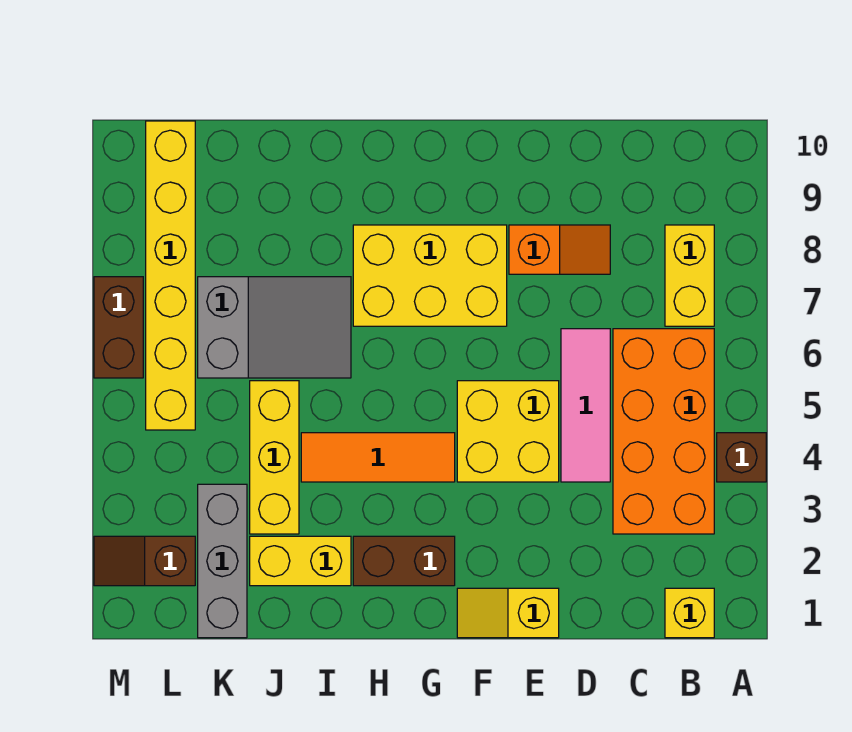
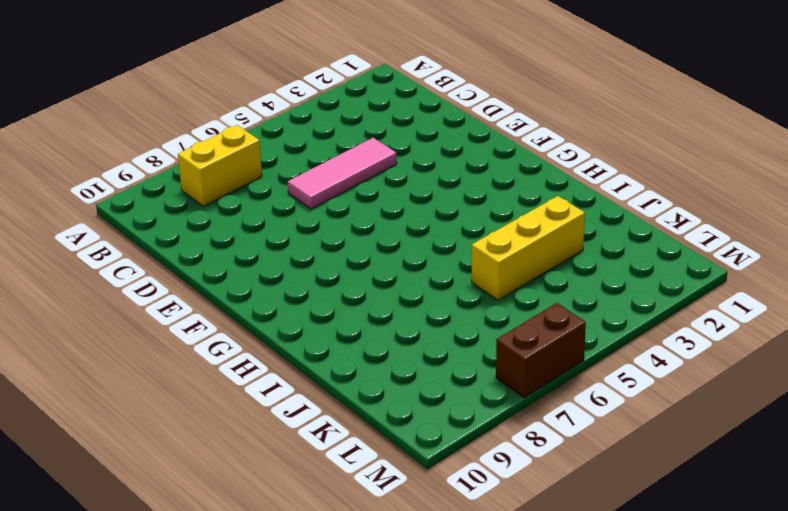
none -> brown brick A4 level 1
none -> yellow brick B1 level 1
none -> orange brick B3:C6 level 1

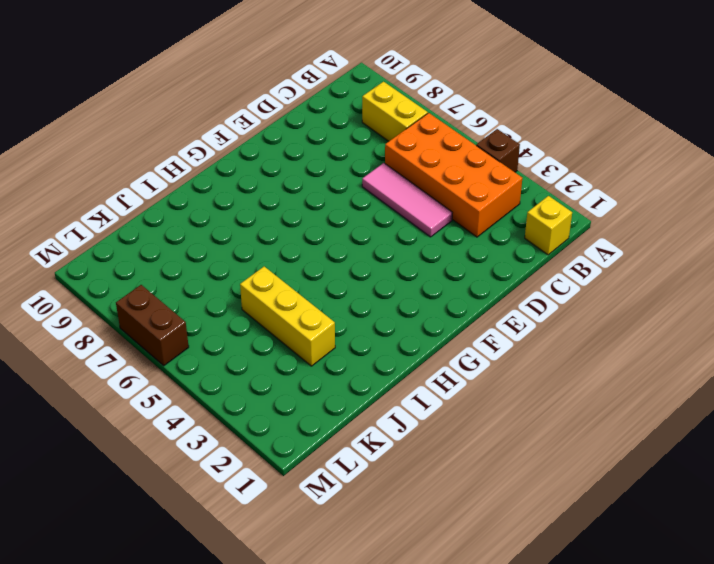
none -> orange slope D8:E8 level 1 top E
none -> yellow slope E1:F1 level 1 top E
none -> yellow brick E4:F5 level 1

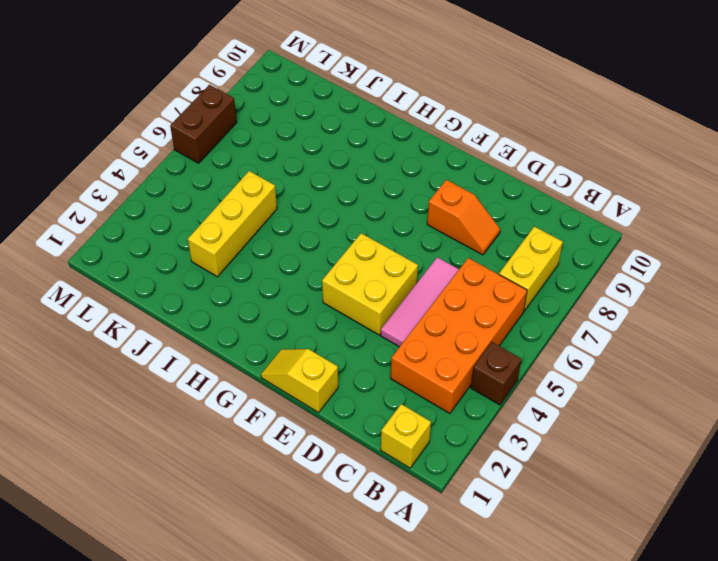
none -> yellow brick F7:H8 level 1
none -> brown brick G2:H2 level 1
none -> orange tile G4:I4 level 1

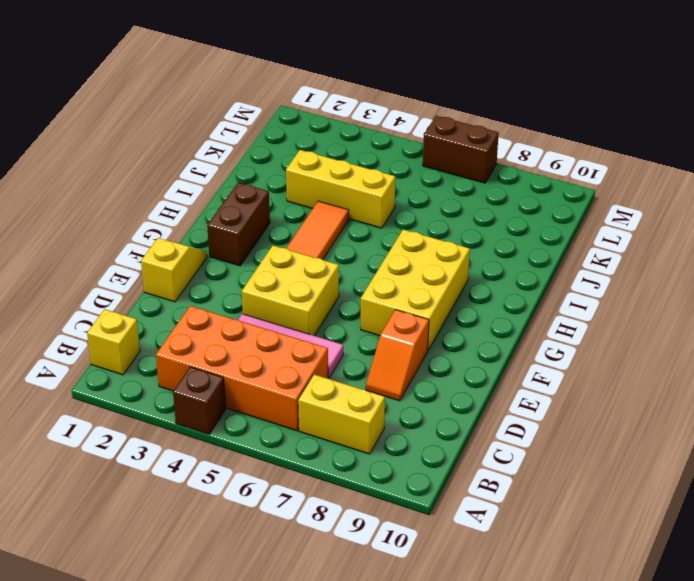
none -> yellow brick I2:J2 level 1
none -> grey slope I6:K7 level 1 top K
none -> grey brick K1:K3 level 1

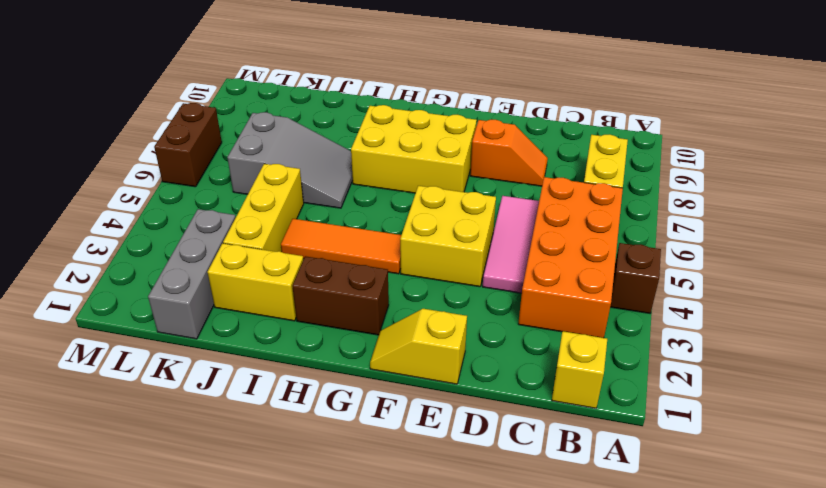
none -> brown slope L2:M2 level 1 top L
none -> yellow brick L5:L10 level 1

